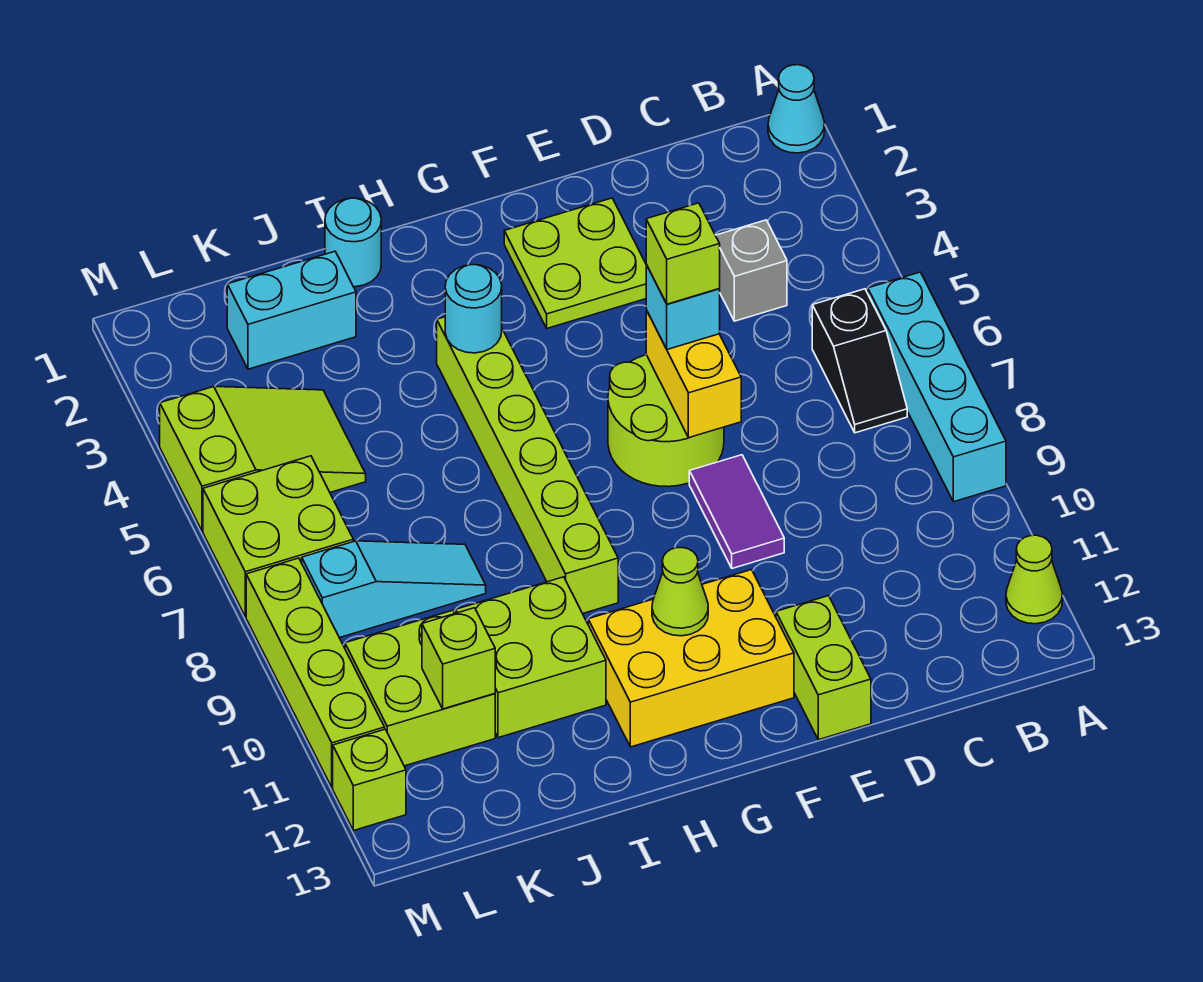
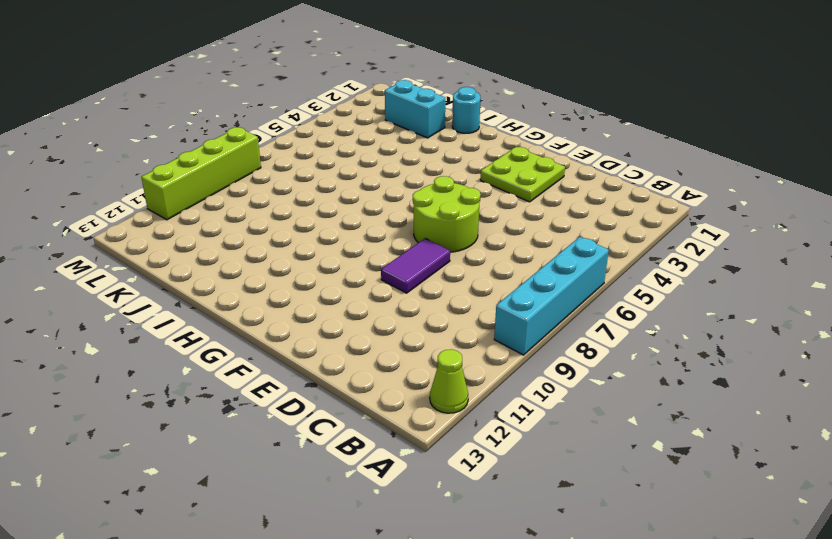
none -> cyan cone A1 level 1
none -> black slope B6:B7 level 1 top 6
none -> grey brick C4 level 1

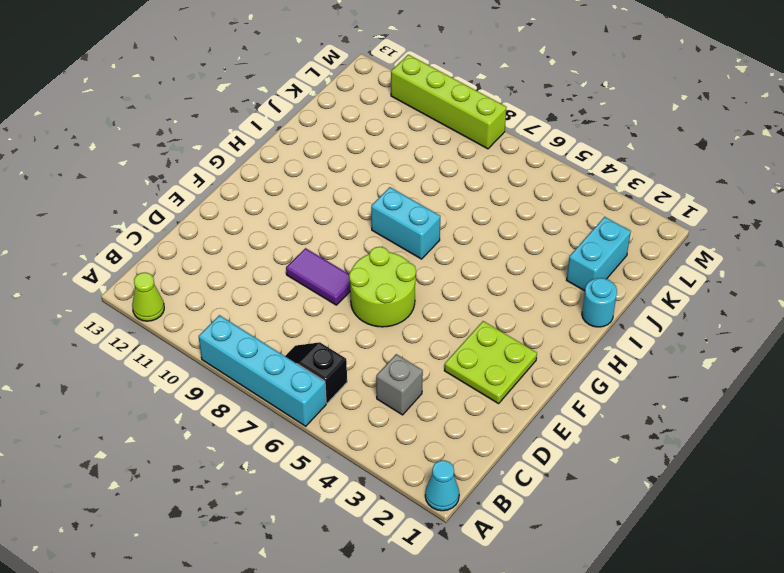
cyan brick H7:H8 level 1 -> lime brick H4:H9 level 1
none -> lime brick E12:E13 level 1
none -> yellow brick F11:H12 level 1
none -> lime brick I10:J11 level 1

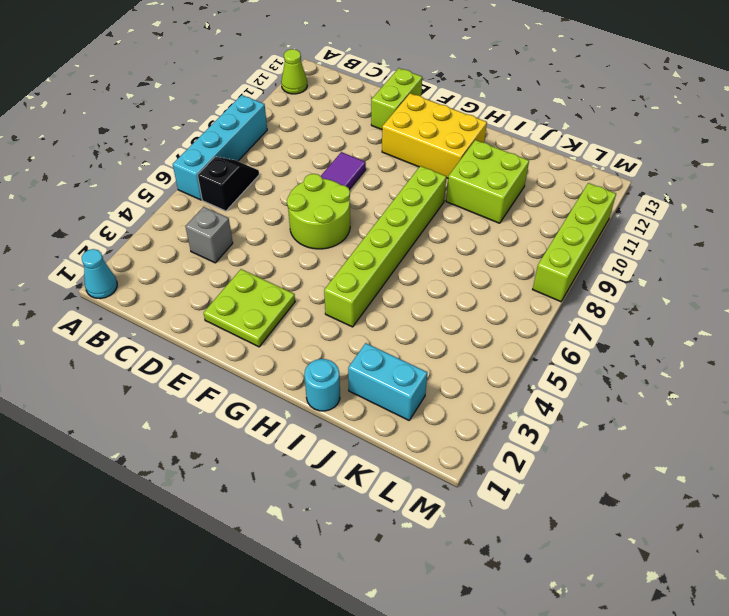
none -> cyan slope J8:L8 level 1 top L
none -> lime slope K4:M5 level 1 top M
none -> lime brick K10:L11 level 1

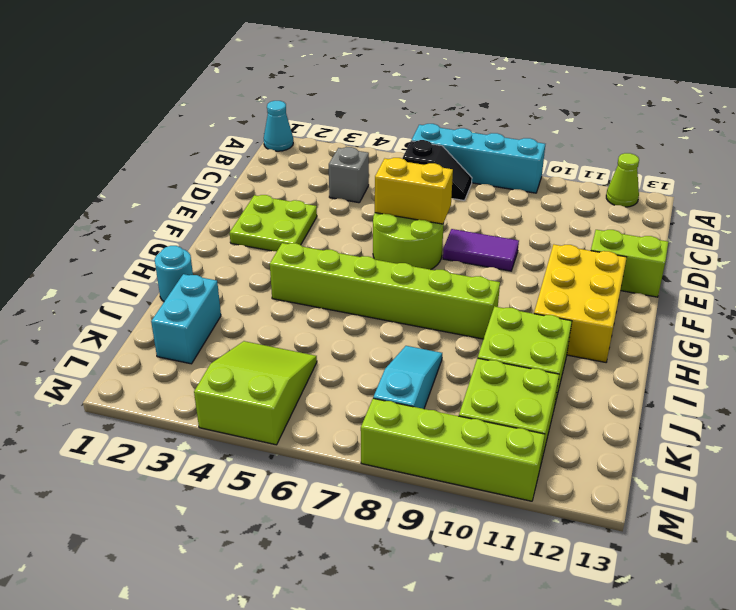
none -> lime brick L6:M7 level 1
none -> lime brick M12 level 1
none -> lime cone G11 level 2

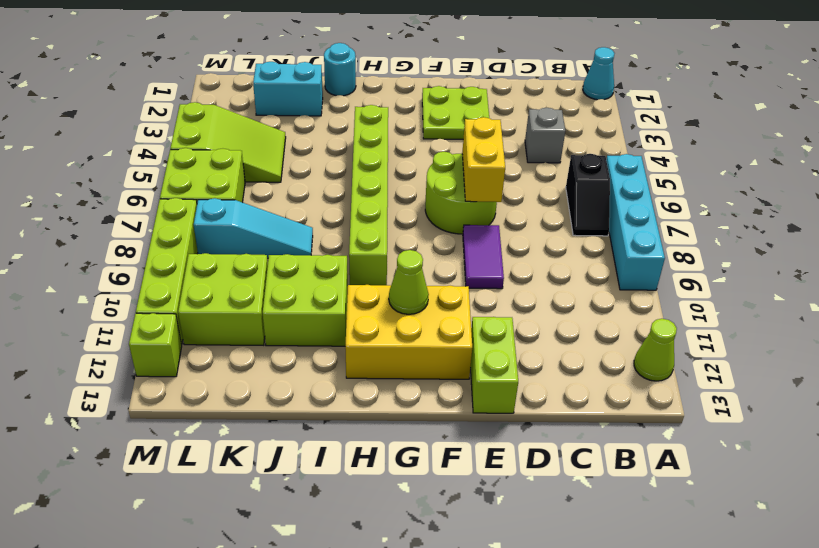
none -> cyan round brick H4 level 2
none -> lime brick K11 level 2
none -> cyan brick E6 level 3

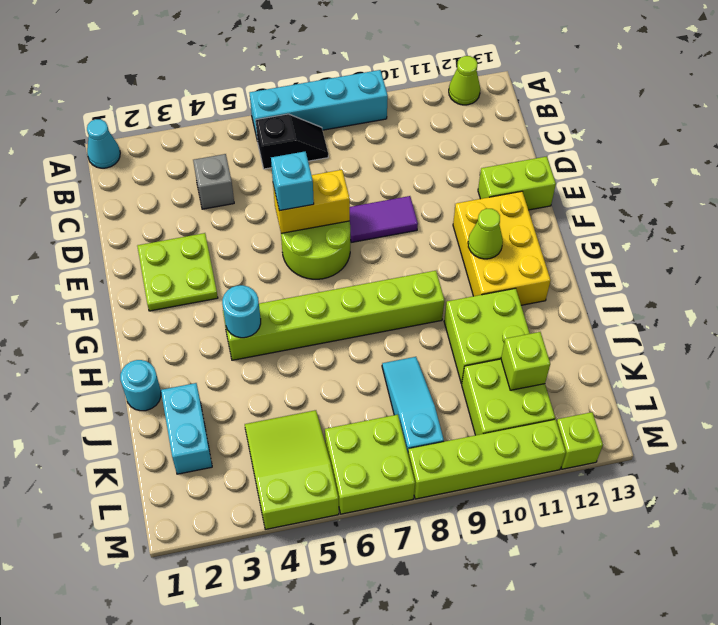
none -> lime brick E6 level 4

